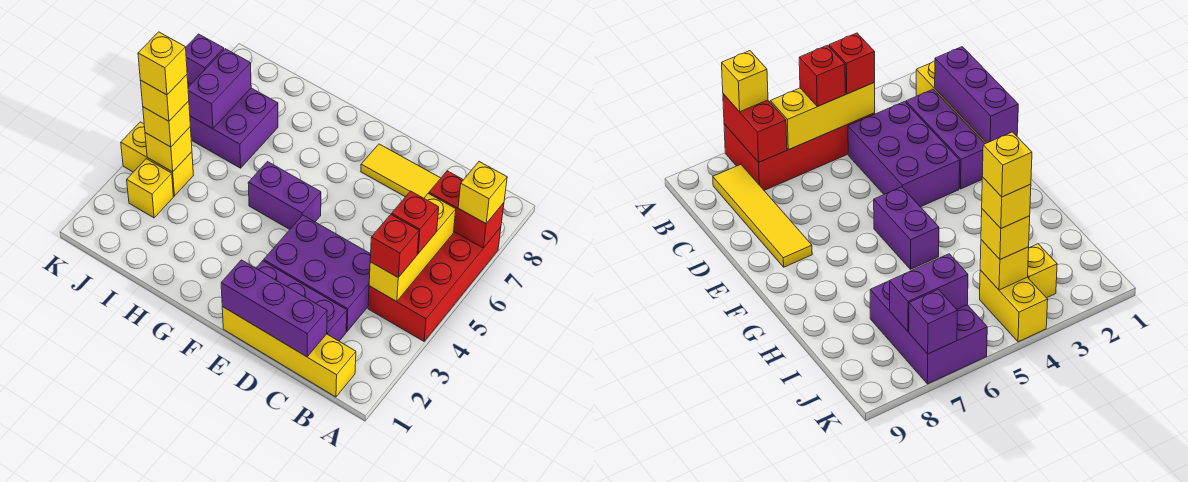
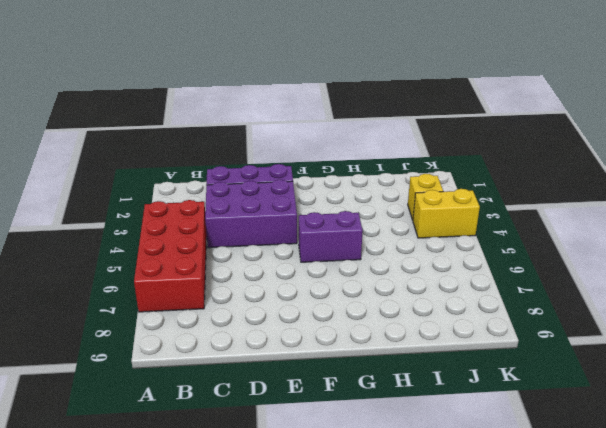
none -> yellow brick B1:E1 level 1
none -> yellow tile B8:E8 level 1
none -> purple brick I6:K7 level 1

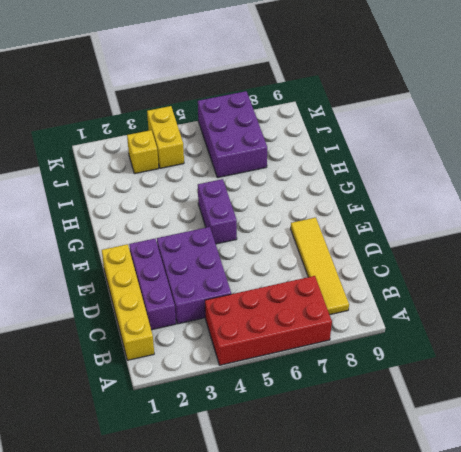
none -> red brick A7:B7 level 2
none -> yellow brick B4:B6 level 2
none -> purple brick C1:E1 level 2

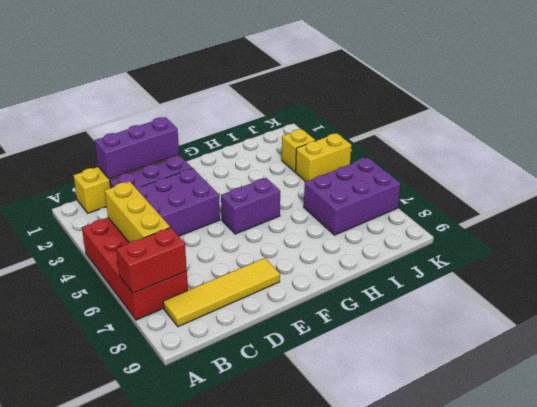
none -> yellow brick J4 level 2
none -> purple brick J6:J7 level 2
none -> purple brick K7 level 2

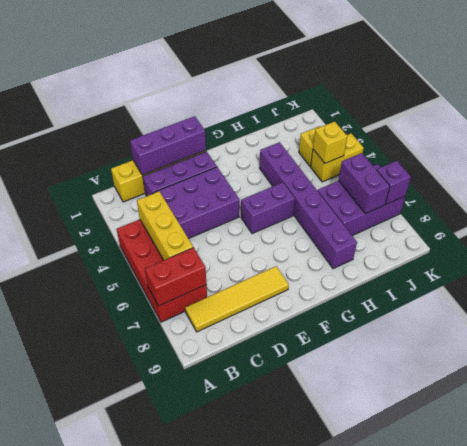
purple brick H3:H8 level 1 -> none
none -> yellow brick A7 level 3
none -> red brick B4 level 3
none -> red brick B5 level 3

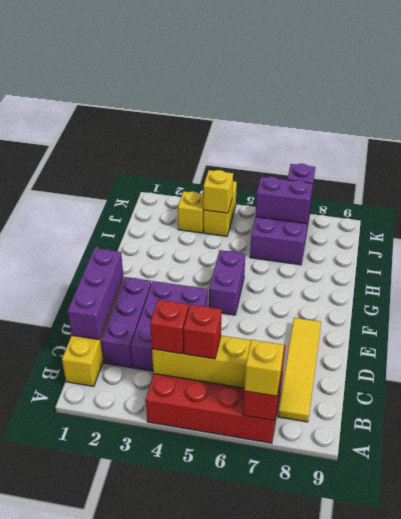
none -> yellow brick J4 level 3
none -> yellow brick J4 level 4
none -> yellow brick J4 level 5

